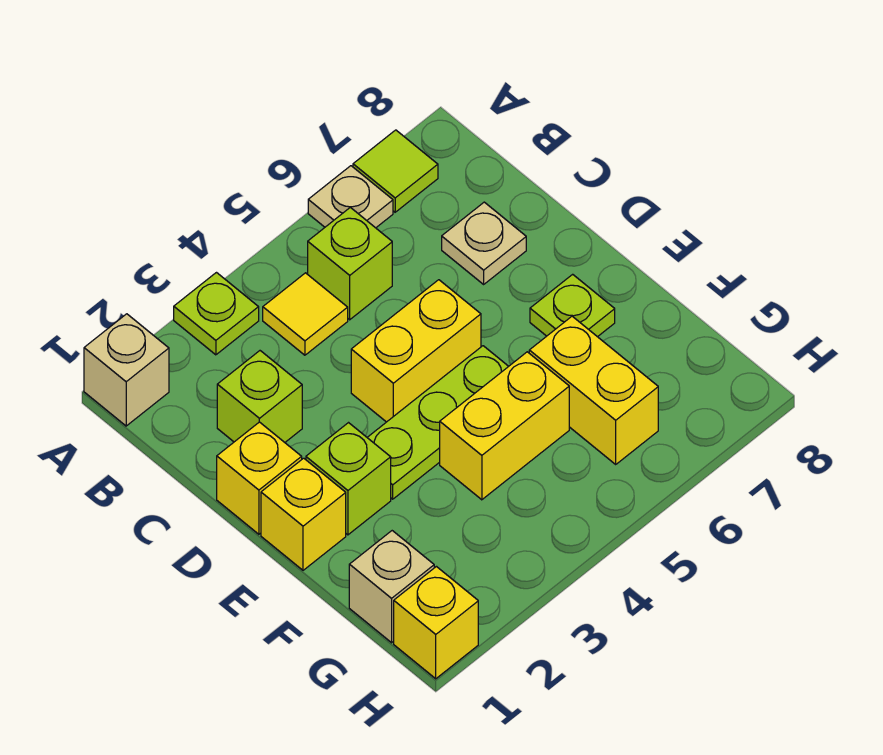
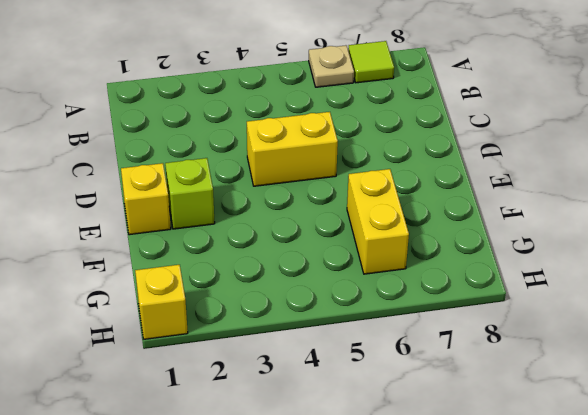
none -> tan brick A1 level 1
none -> lime plate A3 level 1
none -> yellow tile B4 level 1

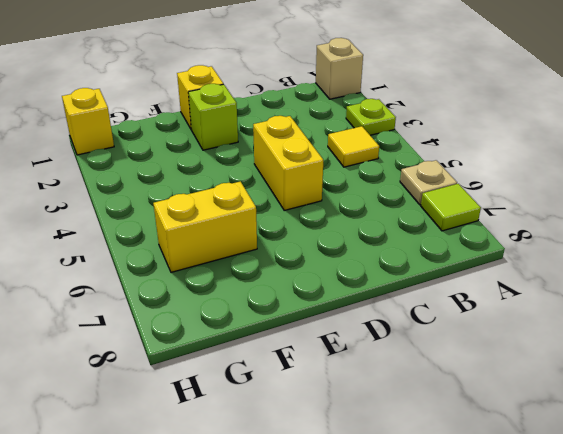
none -> lime brick B5 level 1
none -> lime brick C2 level 1
none -> tan plate C7 level 1

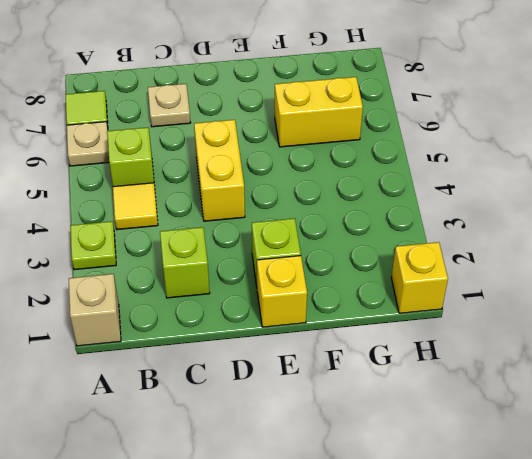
none -> yellow brick D1 level 1
none -> lime plate E3:E5 level 1
none -> lime plate E7 level 1

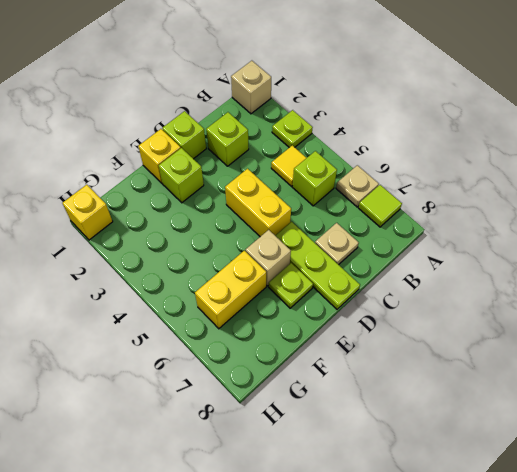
lime brick D1 level 1 -> yellow brick D1 level 1
lime plate D6:D8 level 1 -> lime plate E3:E5 level 1
tan brick E6 level 1 -> tan brick G1 level 1
none -> yellow brick F4:F5 level 1

